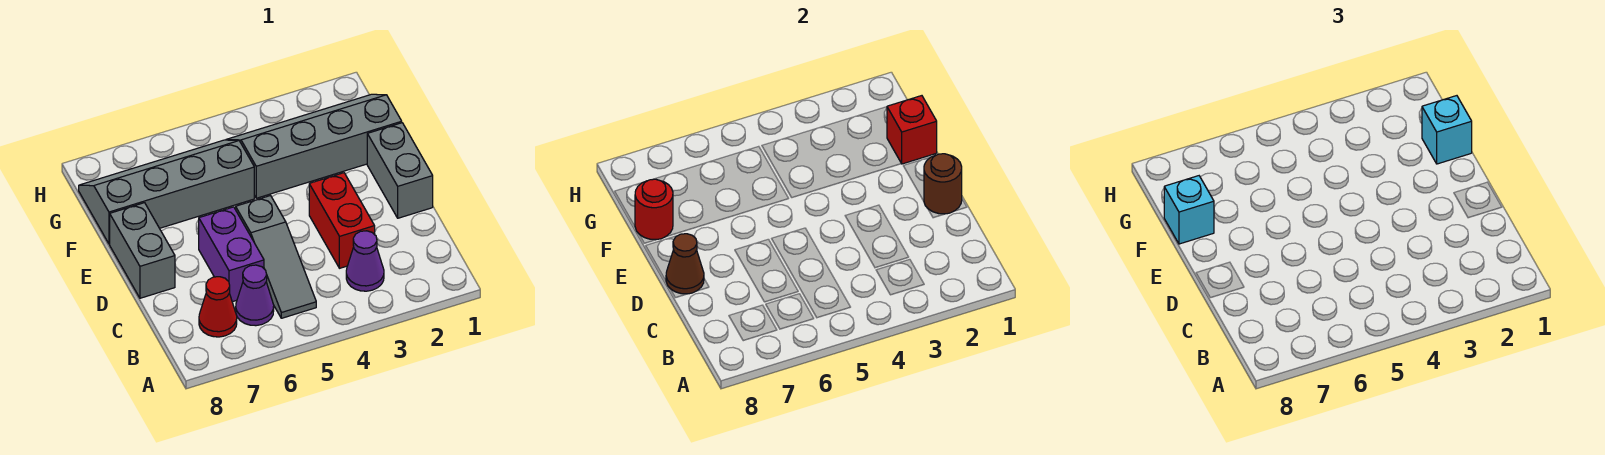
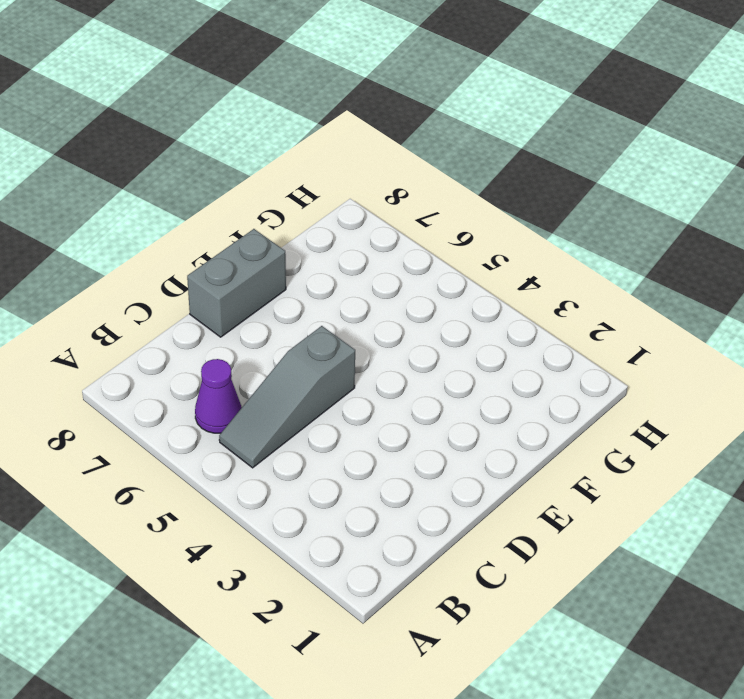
none -> purple cone B3 level 1
none -> red cone B7 level 1
none -> red brick C3:D3 level 1

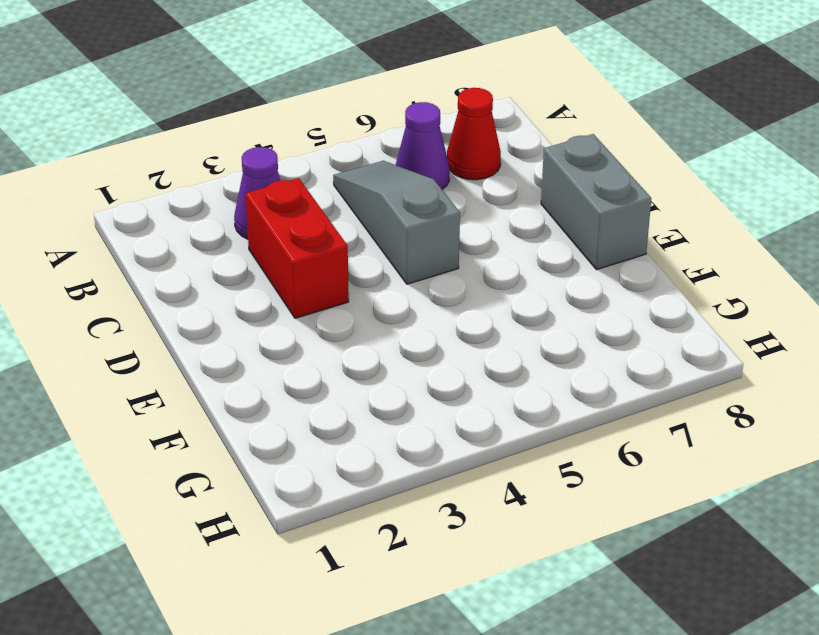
none -> purple brick C6:D6 level 1
none -> grey brick D1:E1 level 1
none -> grey slope F1:G4 level 1 top F

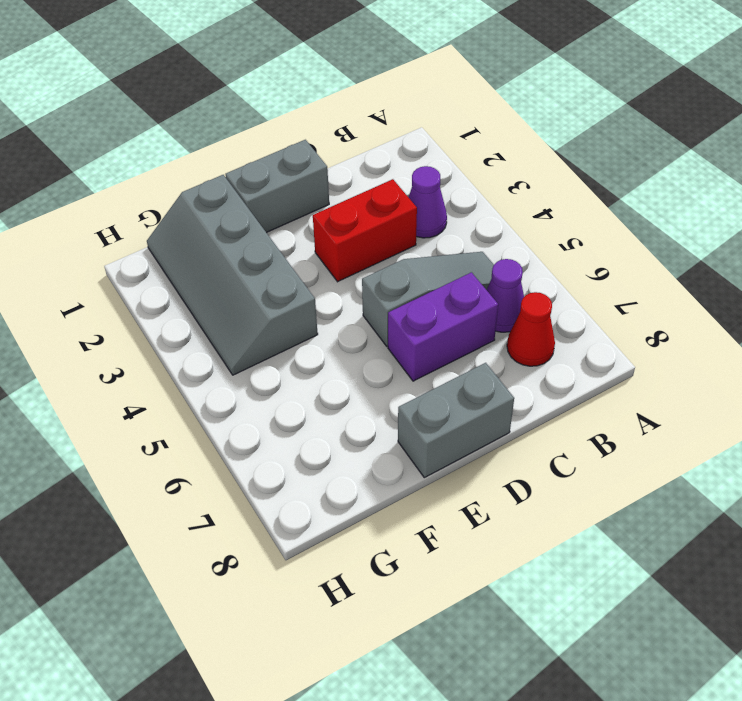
none -> grey slope F5:G8 level 1 top F
none -> brown round brick D1 level 2
none -> brown cone D8 level 2

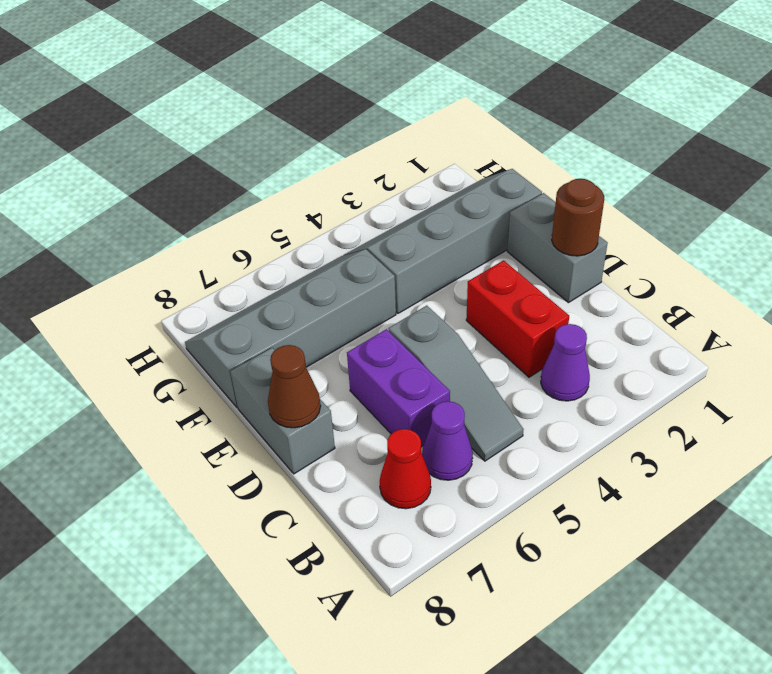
none -> red brick F1 level 2
none -> red round brick F8 level 2
none -> cyan brick F1 level 3

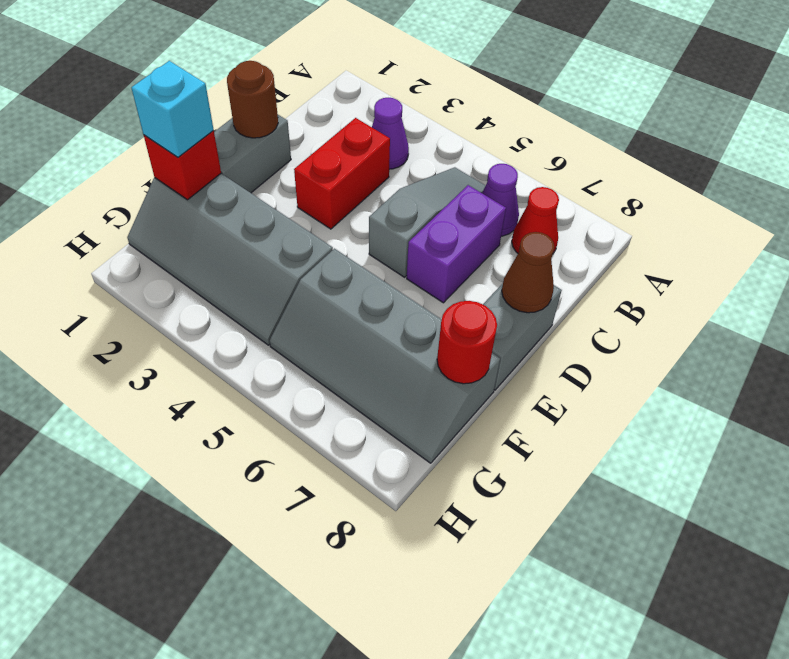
none -> cyan brick F8 level 3

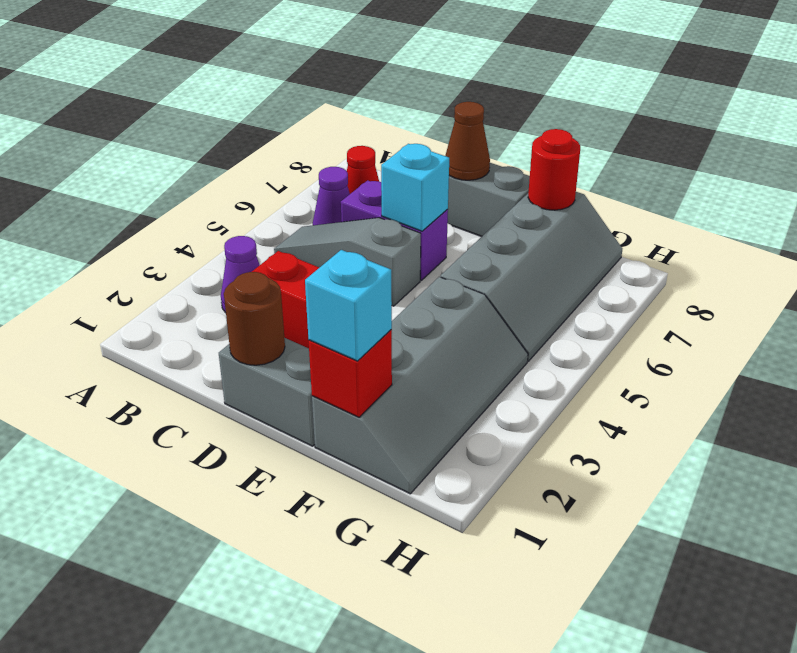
cyan brick D6 level 2 -> cyan brick F8 level 3

